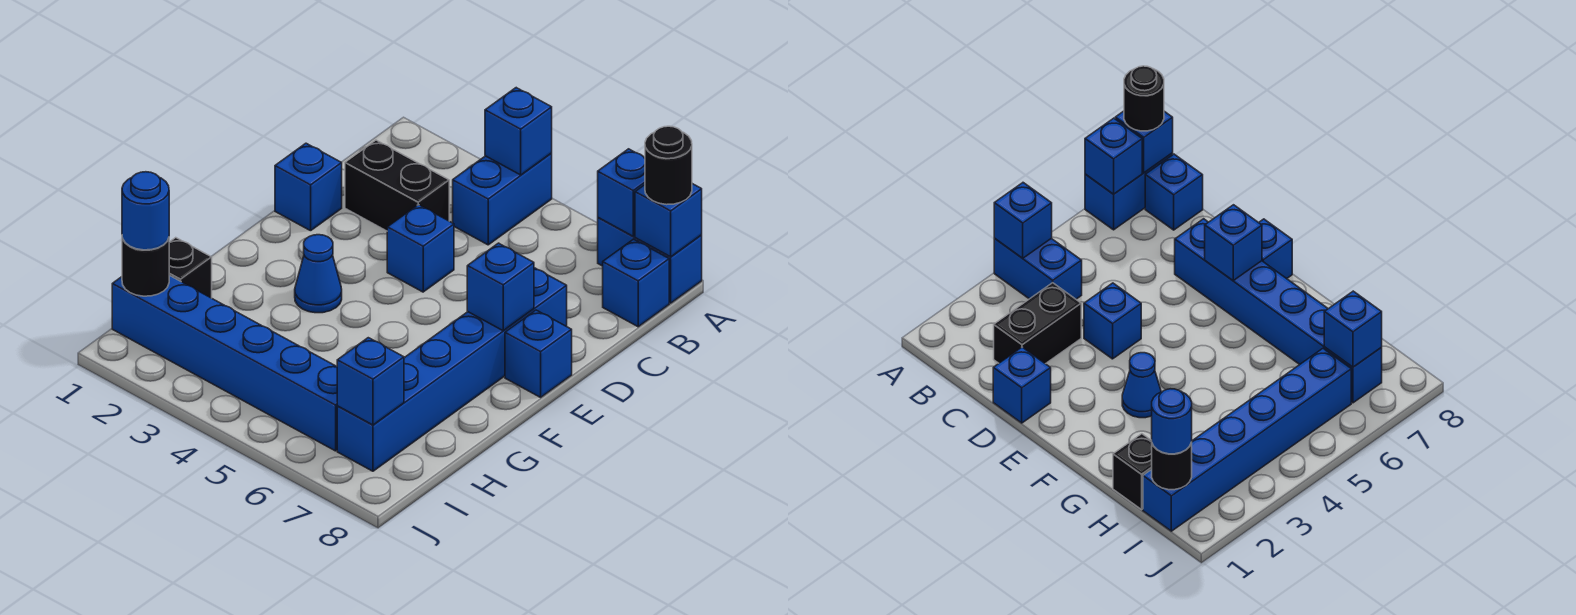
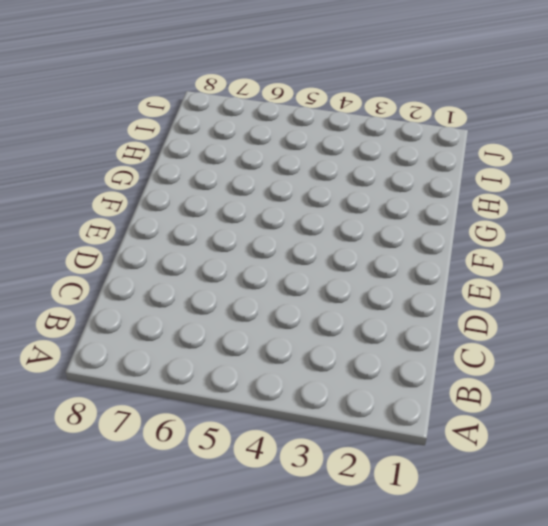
none -> blue brick A4:B4 level 1
none -> blue brick A7:A8 level 1
none -> blue brick B8 level 1

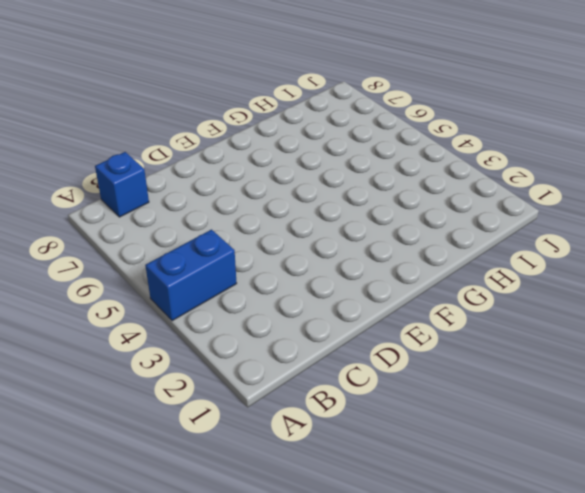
none -> blue brick A7:A8 level 1
none -> black brick C2:C3 level 1
none -> blue brick D1 level 1

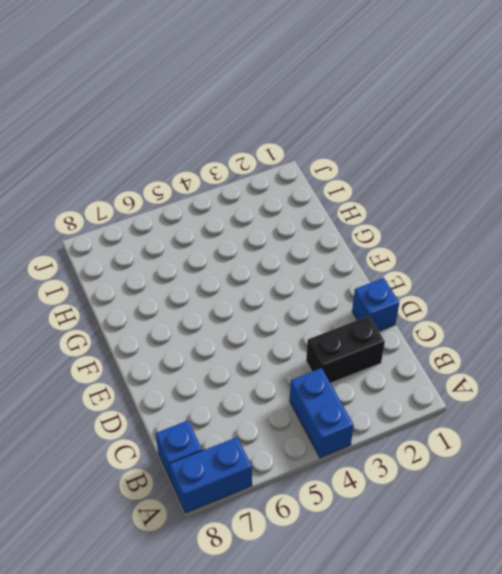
none -> blue brick D4 level 1
none -> blue brick D7:I7 level 1
none -> blue brick E8 level 1

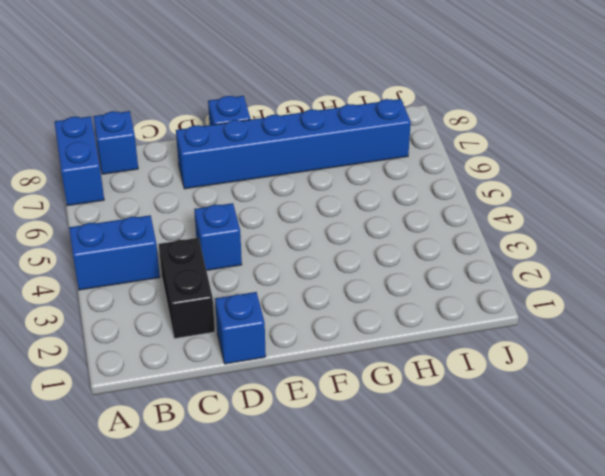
none -> blue cone F3 level 1
none -> black brick H1 level 1
none -> blue brick I1:I6 level 1

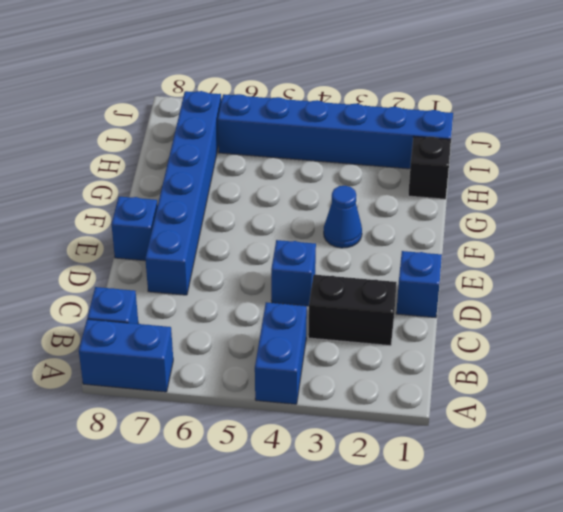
none -> blue brick A4 level 2
none -> blue brick A7 level 2
none -> blue brick A8 level 2

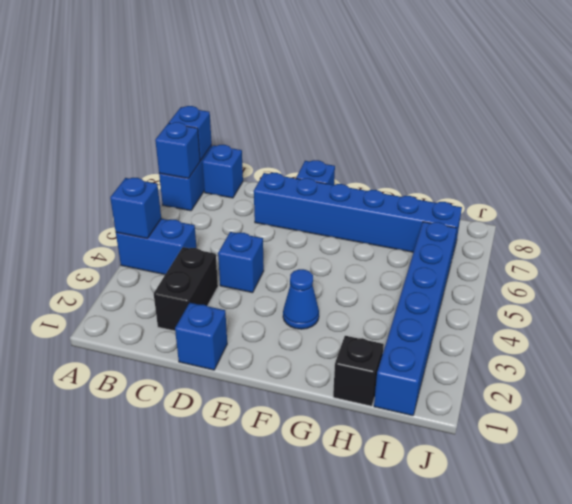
none -> blue brick E7 level 2
none -> black round brick I1 level 2
none -> blue brick I7 level 2

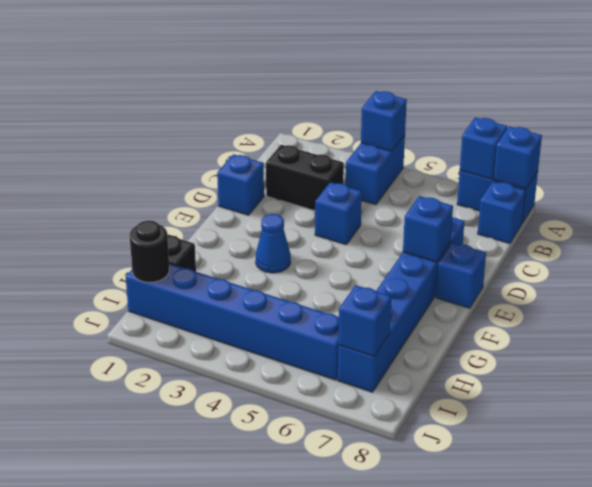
none -> black round brick A8 level 3
none -> blue round brick I1 level 3

